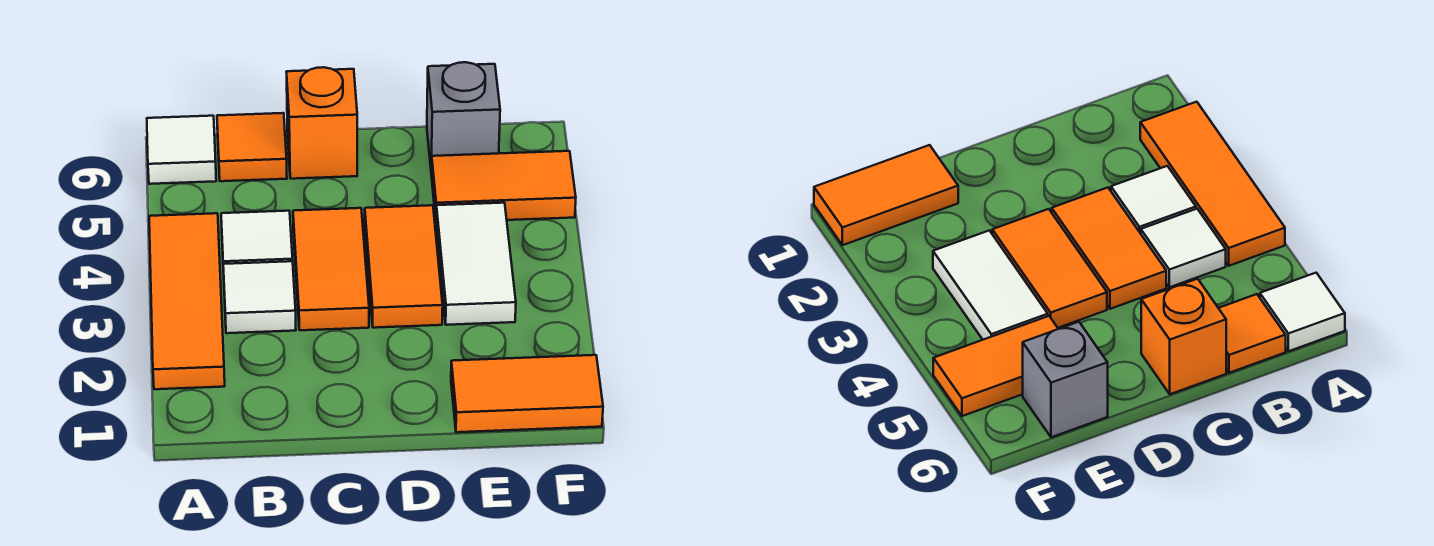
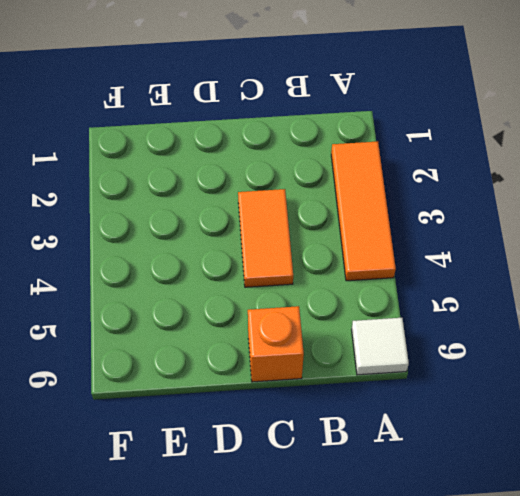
none -> white tile B3 level 1
none -> white tile B4 level 1
none -> orange tile B6 level 1

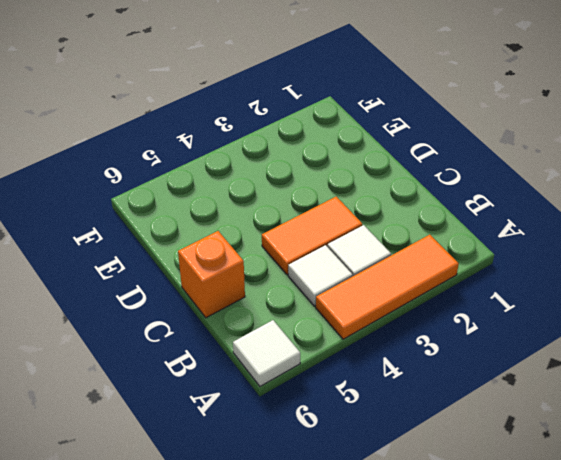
none -> orange tile B6 level 1
none -> orange tile D3:D4 level 1
none -> orange tile E1:F1 level 1

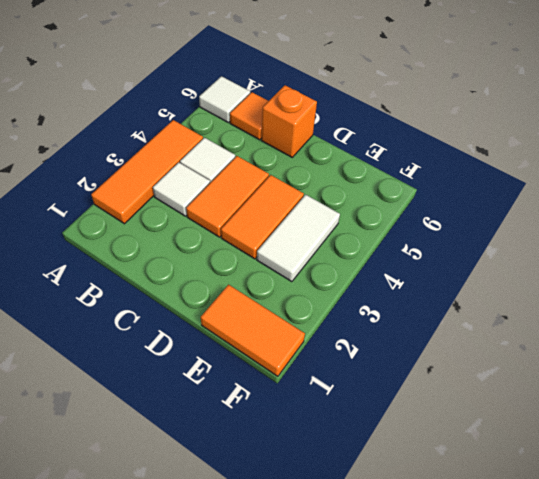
none -> orange tile E5:F5 level 1
none -> grey brick E6 level 1

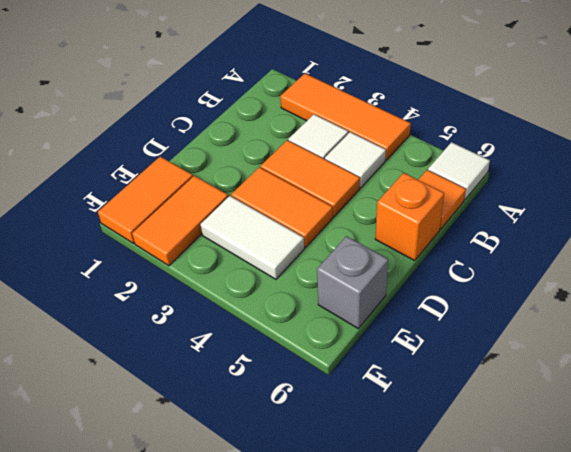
orange tile E2:F2 level 1 -> orange tile E5:F5 level 1

